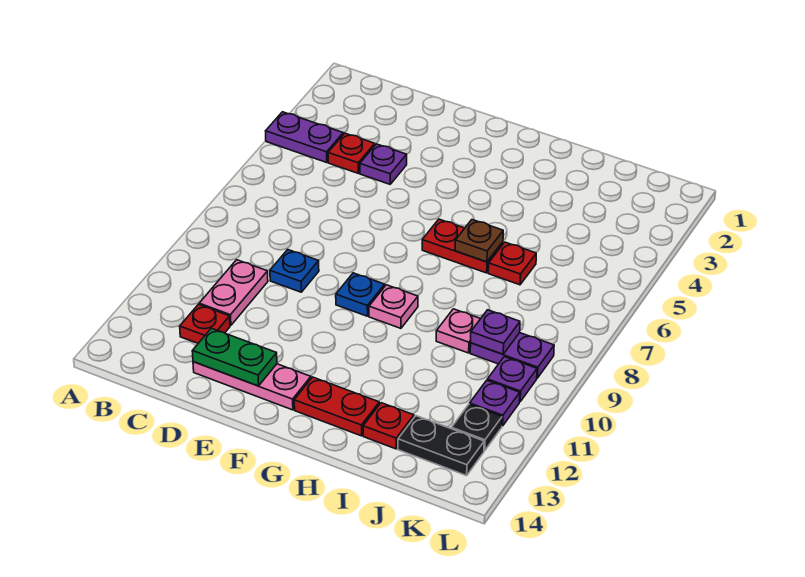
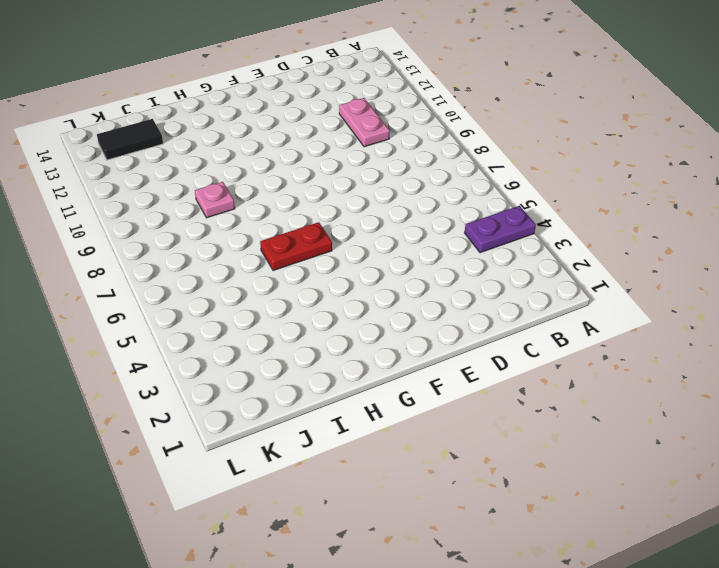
black tile J13:K13 level 1 -> black plate J13:K13 level 1
none -> red plate C4 level 1
none -> red plate C12 level 1
none -> purple plate D4 level 1

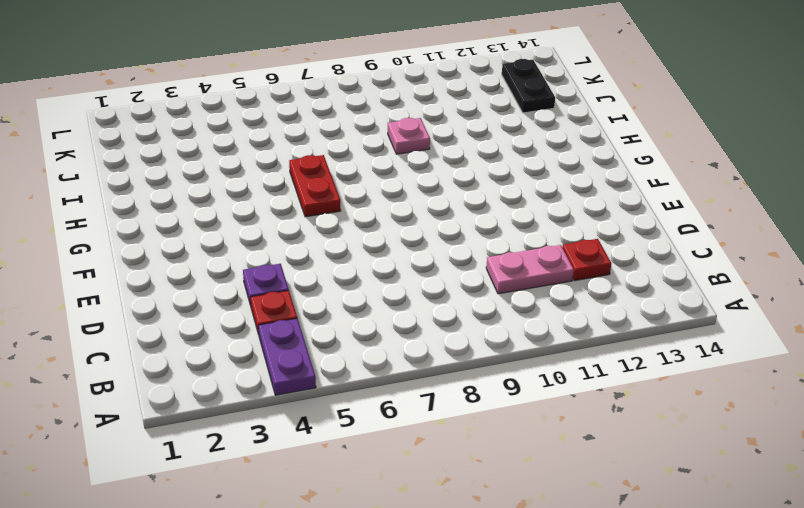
none -> blue plate D9 level 1
none -> pink plate D13:F13 level 1
none -> blue plate F9 level 1

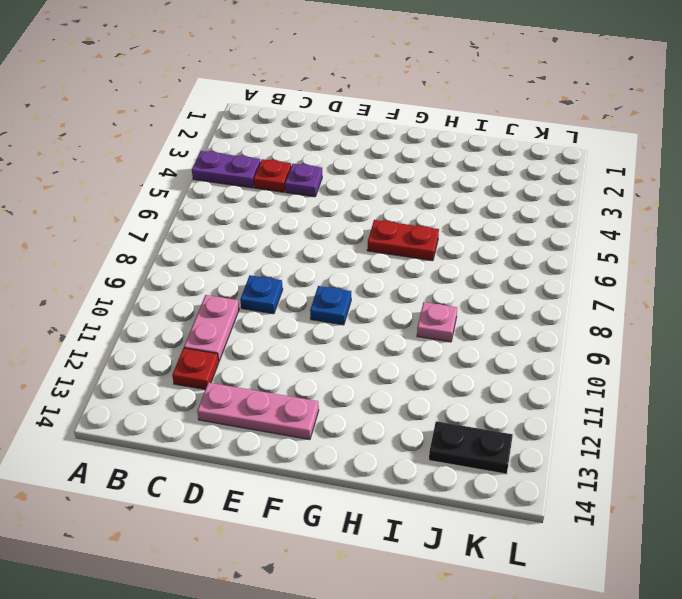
none -> pink plate G9 level 1
none -> red plate G13:H13 level 1
none -> red plate I6 level 1

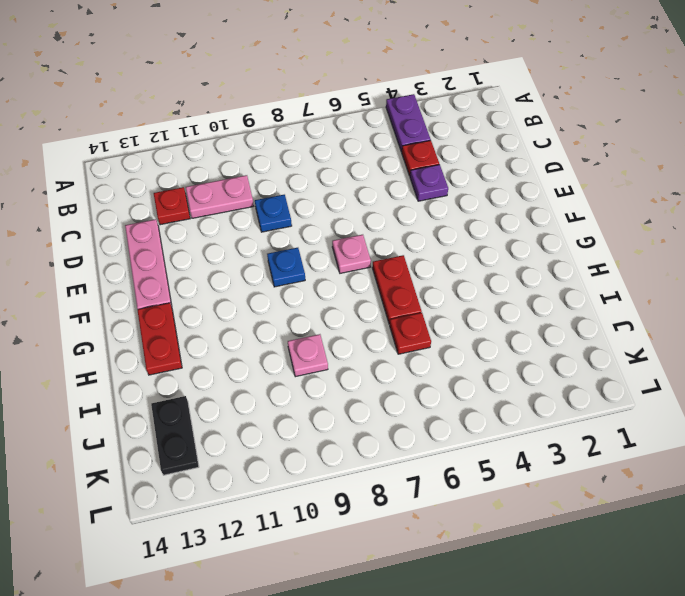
pink plate F7 level 1 -> pink plate G9 level 1
none -> red plate I13 level 1
none -> purple plate J9:K9 level 1
none -> purple plate K10 level 1

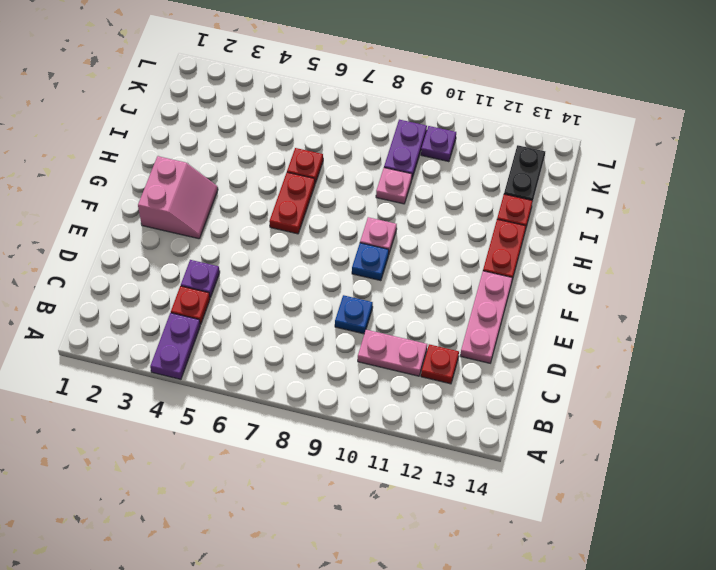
pink slope F2:G3 level 1 top 2 -> none
none -> purple plate K11 level 1
none -> black plate K12 level 1
none -> green plate D13:E13 level 2

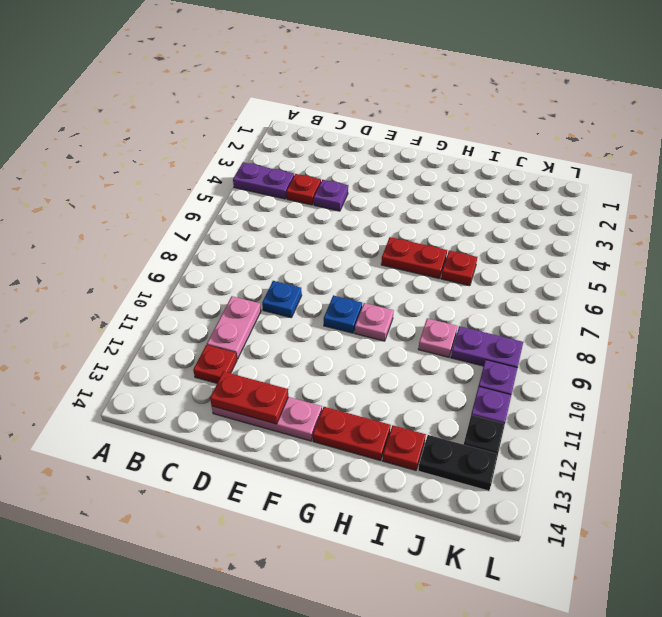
red plate D13:E13 level 2 -> green plate D13:E13 level 2
none -> brown plate H6 level 2
none -> purple plate J9 level 2

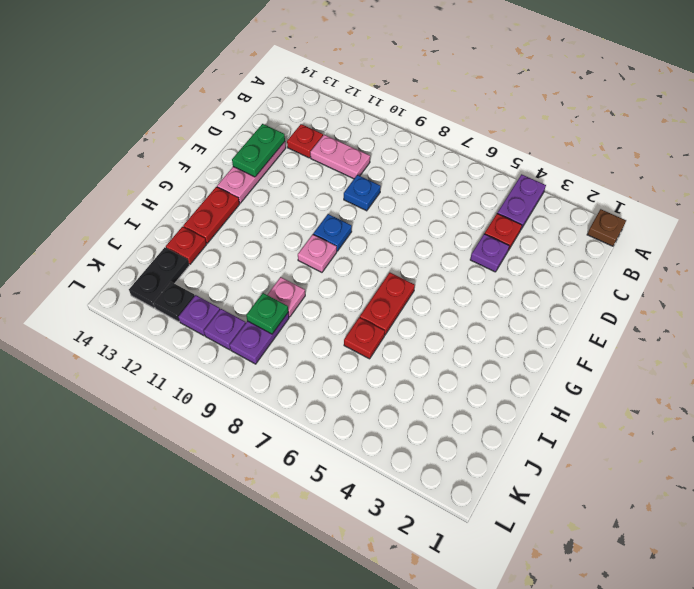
brown plate A1 level 1 -> brown plate H6 level 2
green plate J9 level 2 -> purple plate J9 level 2

